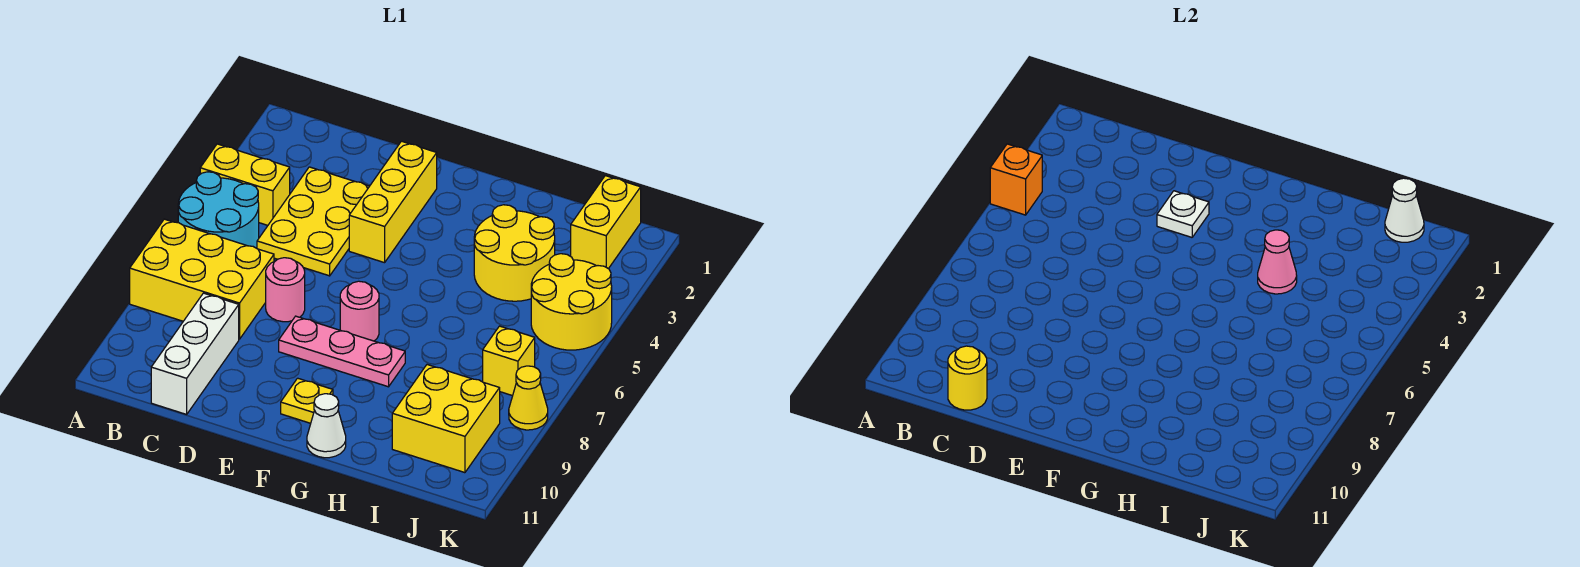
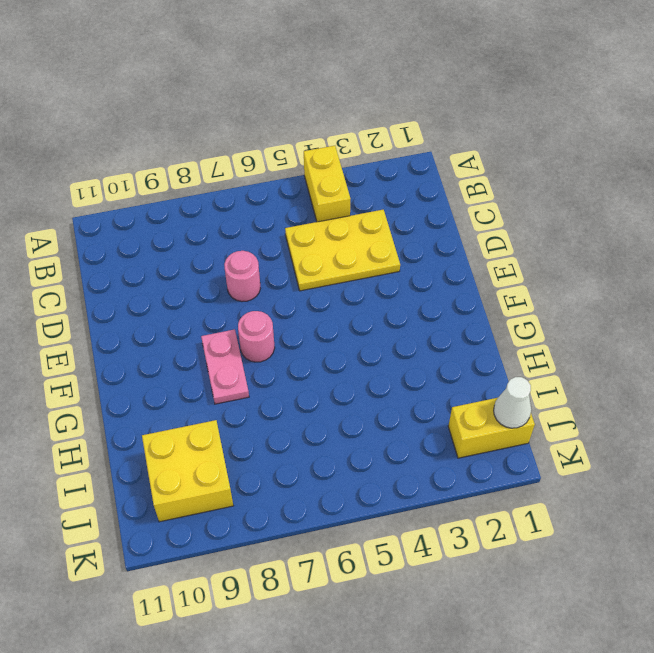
pink plate F8:G8 level 1 -> pink plate E8:G8 level 1
none -> cyan round brick A5:B6 level 1
none -> yellow brick A7:C8 level 1
none -> white brick C9:C11 level 1

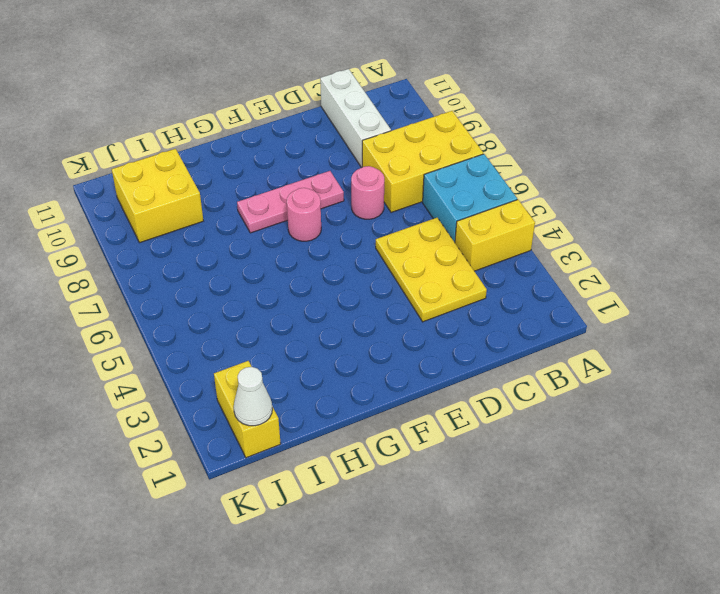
cyan brick A5:B6 level 1 -> cyan round brick A5:B6 level 1
none -> yellow brick E2:E4 level 1
none -> yellow plate F10 level 1
none -> white cone G11 level 1

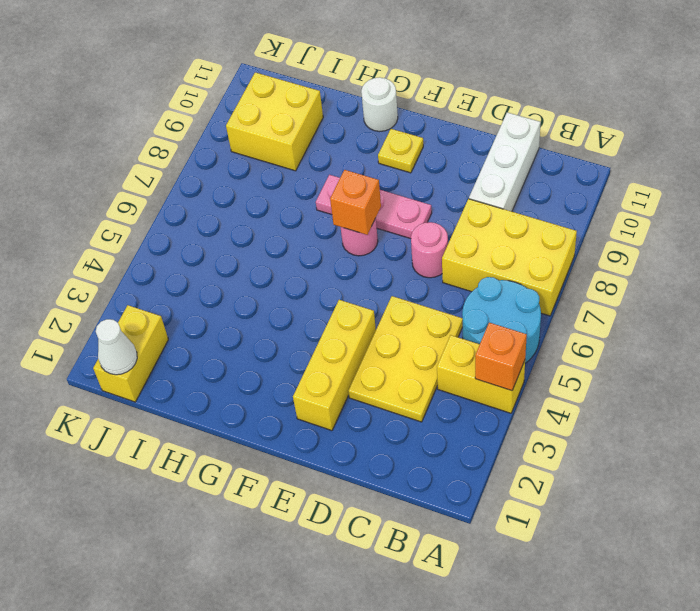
orange brick F7 level 2 -> none
white round brick G11 level 1 -> white cone G11 level 1
none -> yellow round brick H3:I4 level 1
none -> yellow round brick J4:K5 level 1
none -> yellow brick J7 level 1

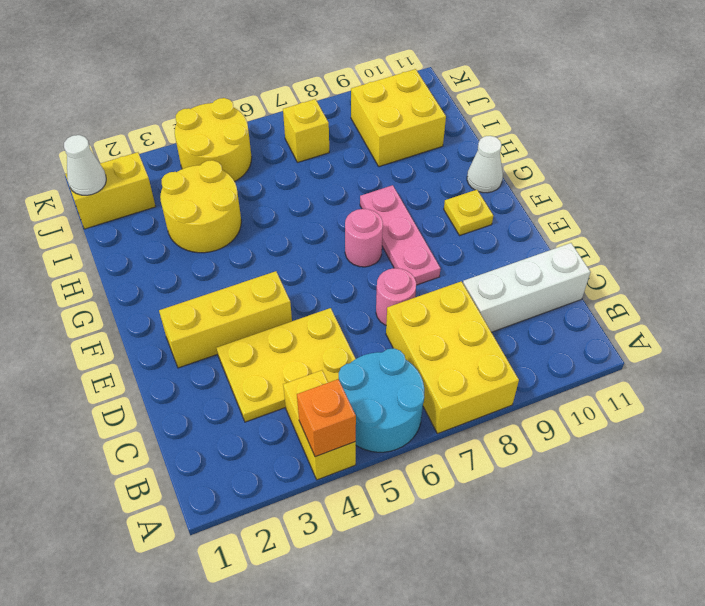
none -> yellow cone K8 level 1
none -> yellow round brick C11 level 2
none -> white plate E3 level 2

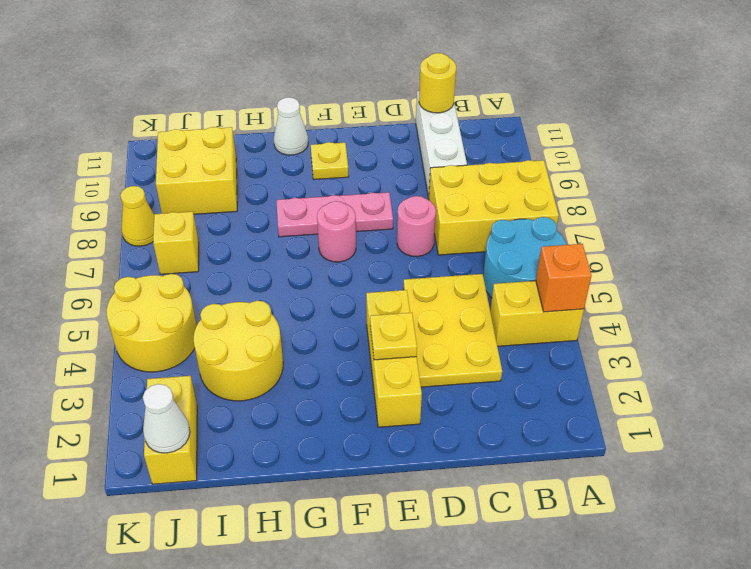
yellow plate E3 level 2 -> white plate E3 level 2
none -> pink cone H4 level 2

